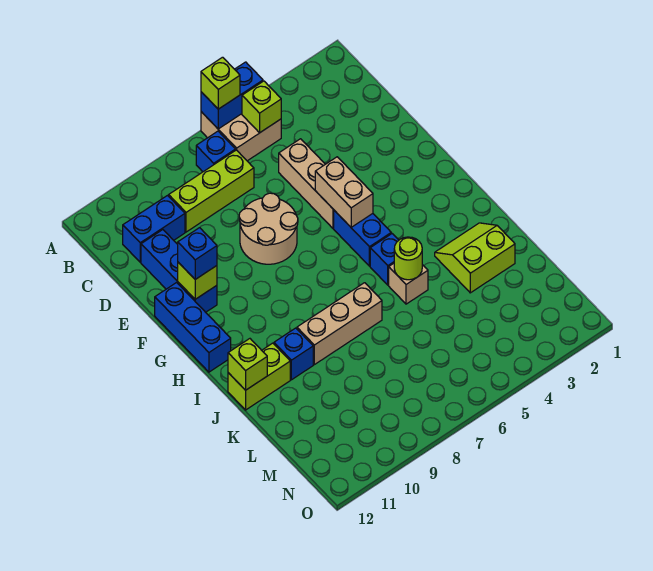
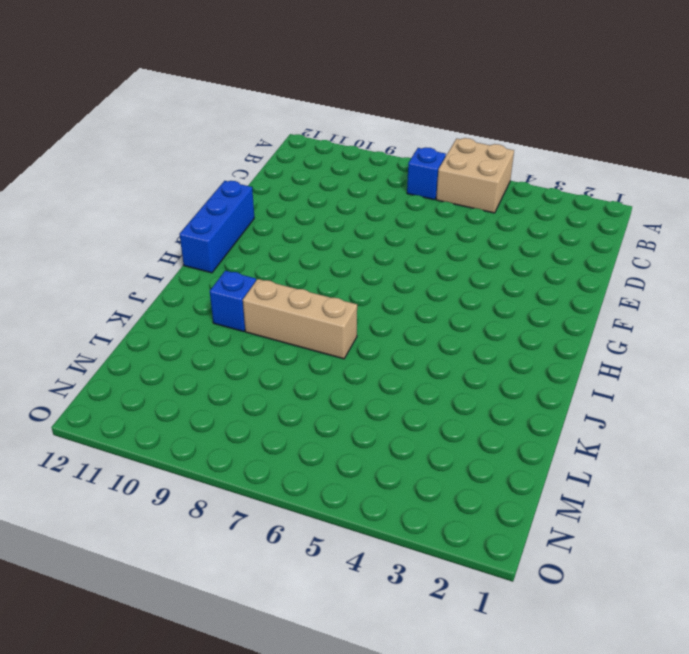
none -> lime brick C7:C9 level 1
none -> blue brick C10:C11 level 1
none -> tan brick D5:F5 level 1

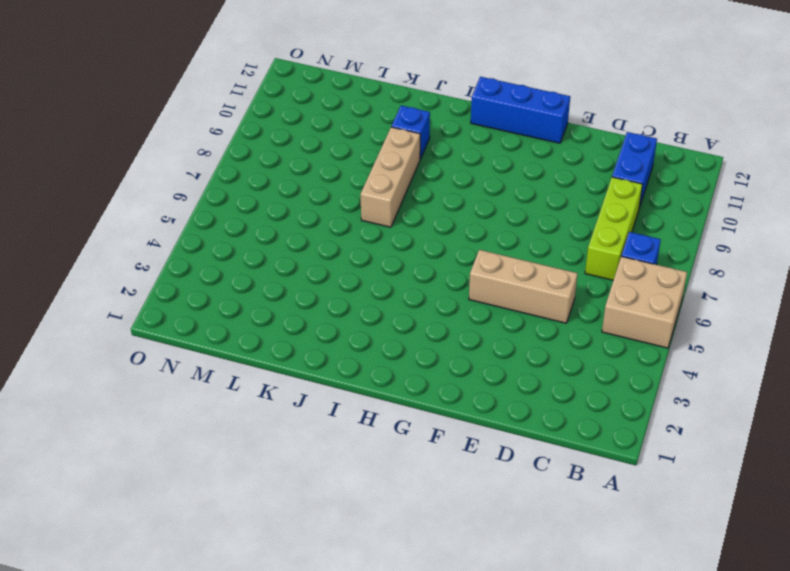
none -> blue brick D11:F11 level 1
none -> tan round brick E7:F8 level 1
none -> blue brick G5:H5 level 1

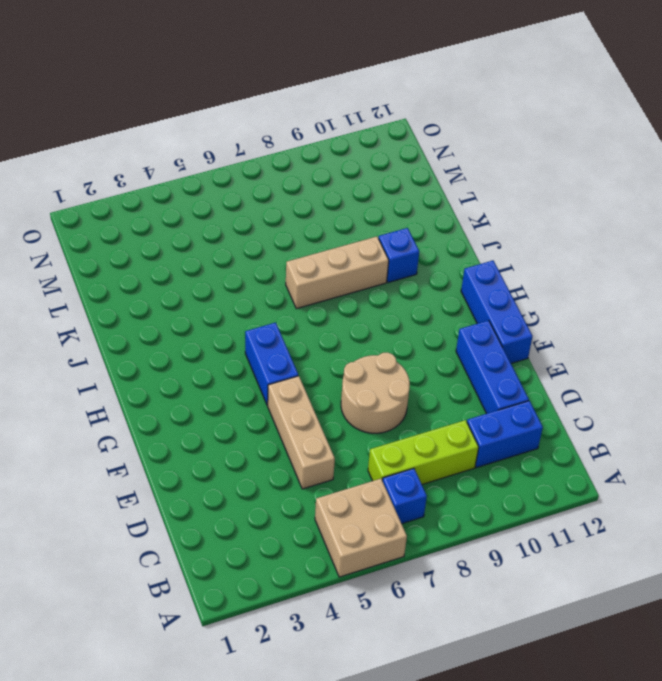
none -> blue brick I5 level 1
none -> lime slope J2:K3 level 1 top K
none -> tan brick J5 level 1

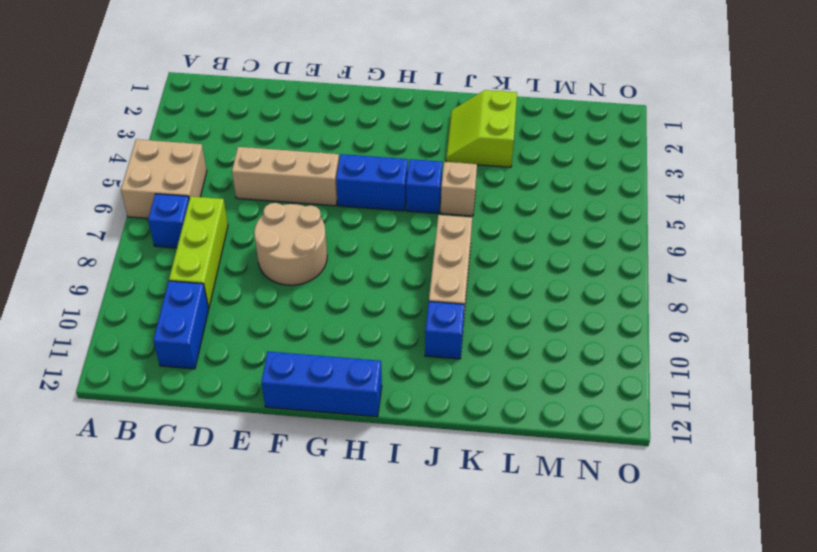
none -> blue brick D11:F11 level 1
none -> lime brick J11:J12 level 1
none -> blue brick A5:A6 level 2

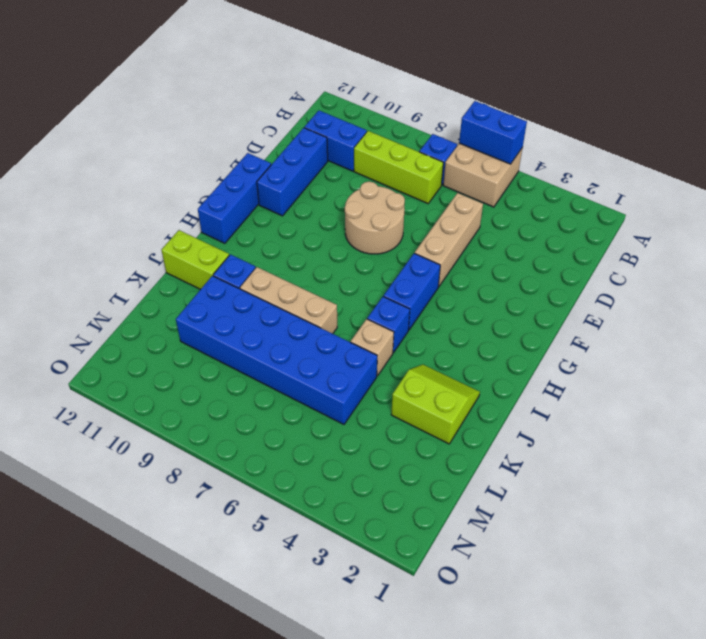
blue brick K5:L10 level 1 -> none
none -> lime brick B5 level 2
none -> tan brick F5:G5 level 2
none -> lime brick F11 level 2

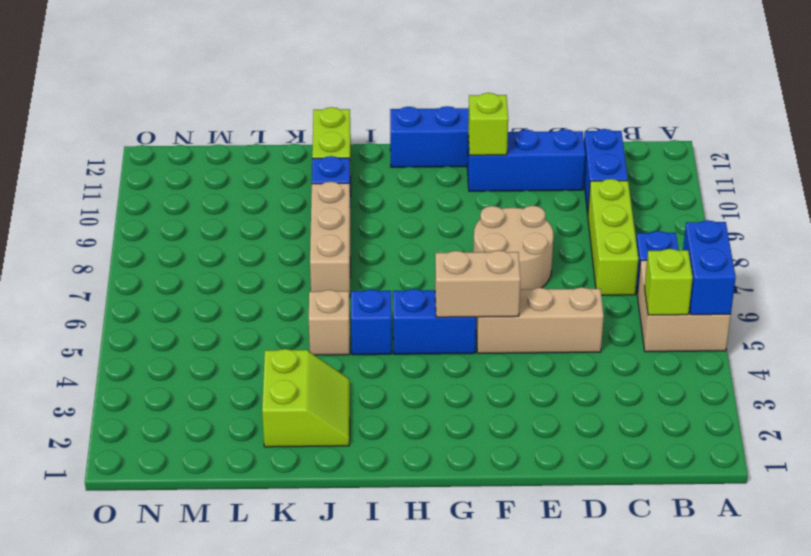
none -> lime round brick J5 level 2
none -> lime brick J12 level 2
none -> lime brick A6 level 3

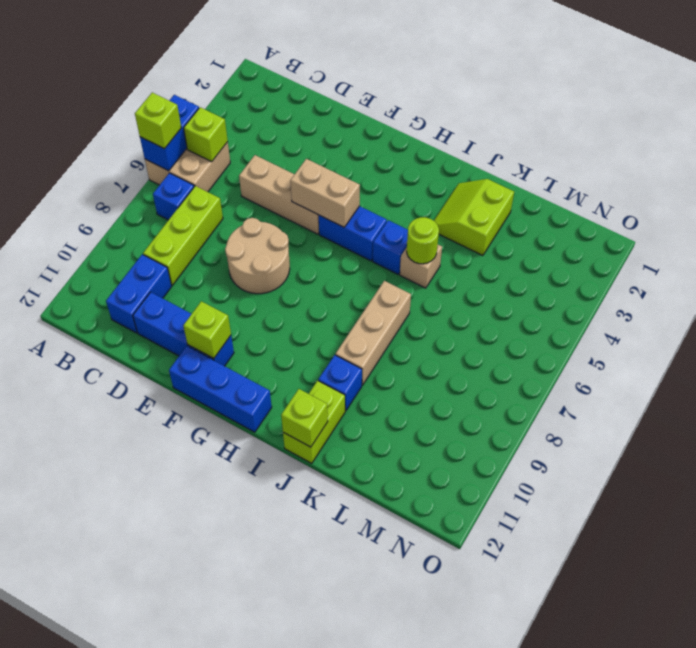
none -> blue brick F11 level 3

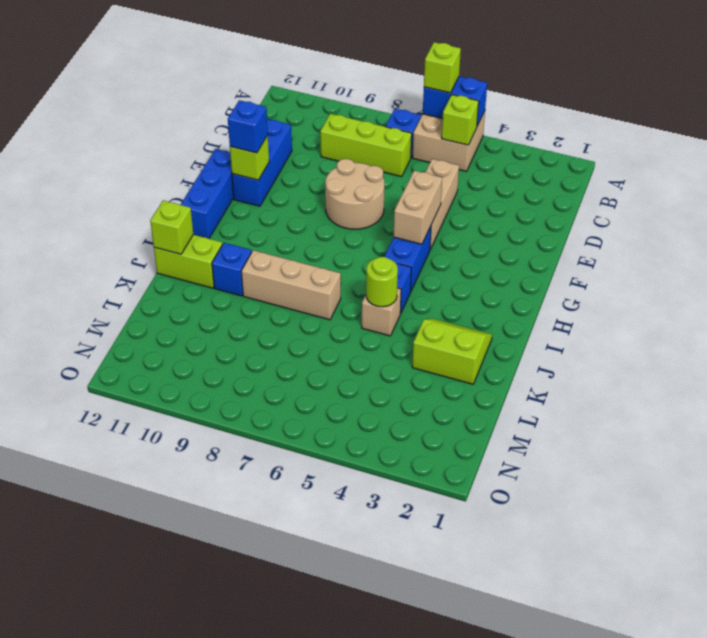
none -> blue brick C10:C11 level 1

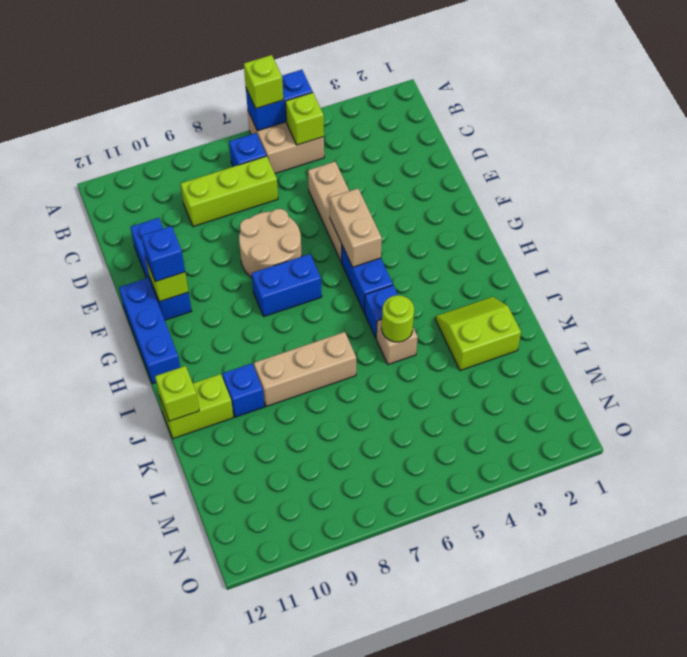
blue brick G7:G8 level 1 -> blue brick C10:C11 level 1

